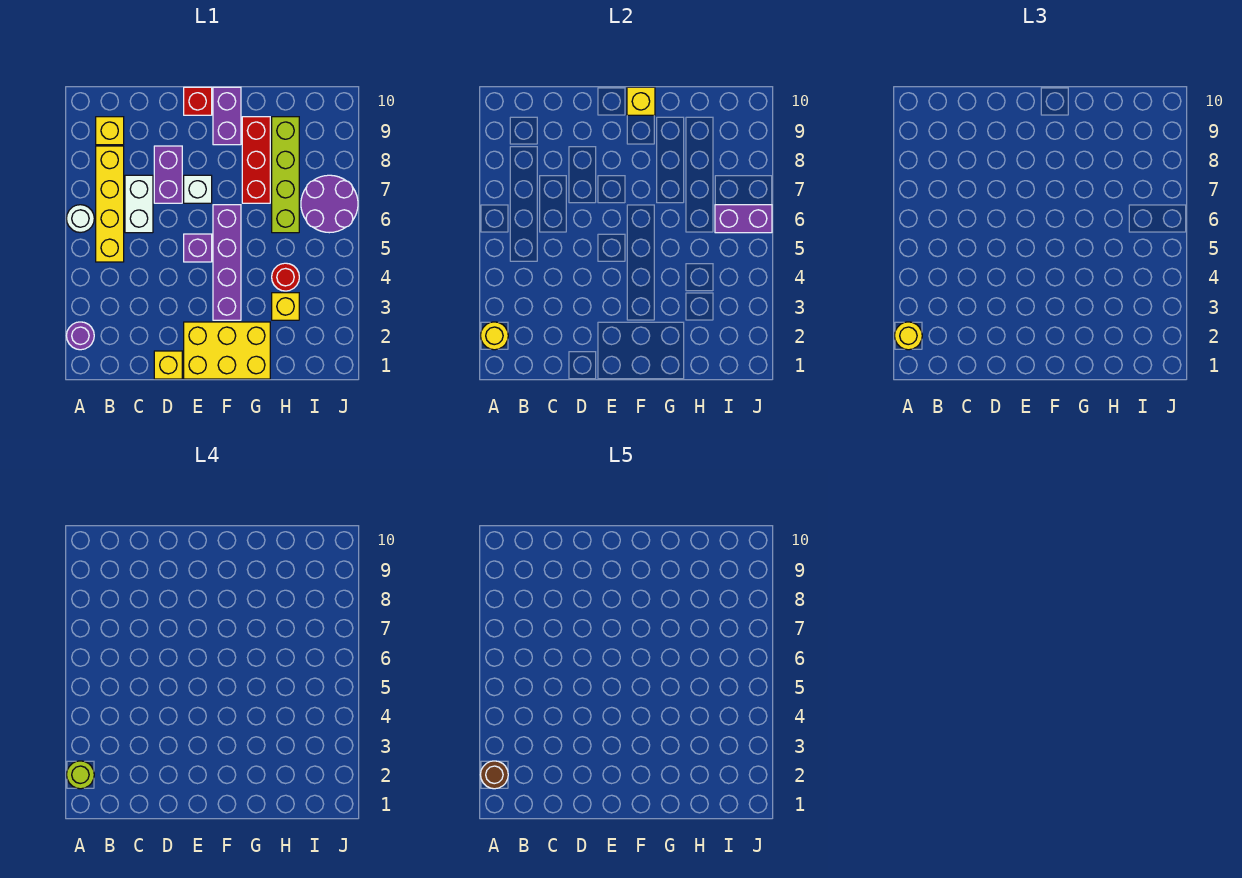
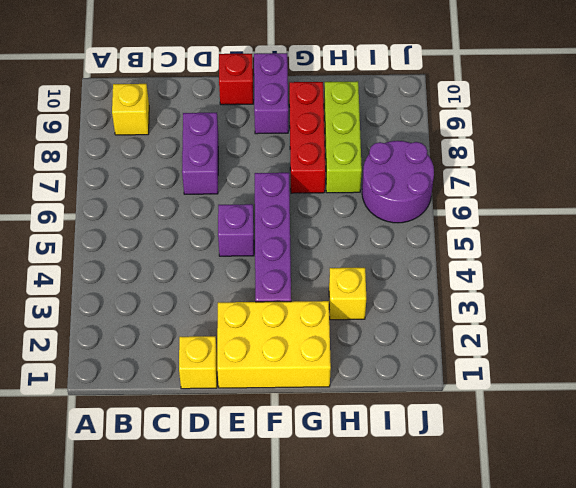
lime brick H7:H9 level 1 -> lime brick H6:H9 level 1
none -> purple round brick A2 level 1
none -> white round brick A6 level 1
none -> yellow brick B5:B8 level 1

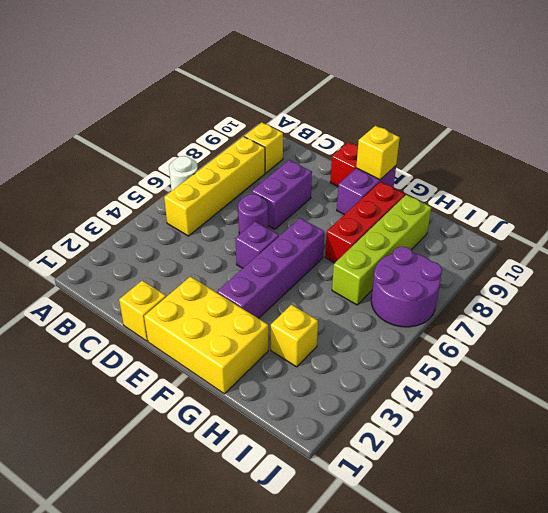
purple round brick D6 level 1 -> purple round brick A2 level 1
none -> white brick C6:C7 level 1
none -> white brick E7 level 1
none -> red round brick H4 level 1

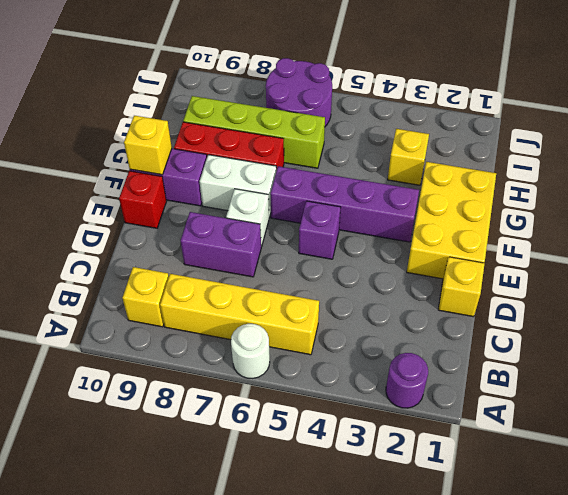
white brick F7:F8 level 1 -> white brick C6:C7 level 1
none -> red round brick H4 level 1
none -> yellow round brick A2 level 2
none -> purple brick I6:J6 level 2

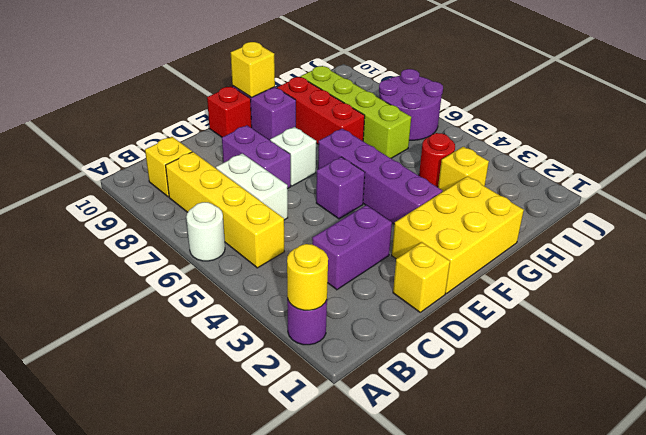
purple brick C3:D3 level 1 -> purple brick I6:J6 level 2
none -> yellow round brick A2 level 3
none -> lime round brick A2 level 4
none -> brown round brick A2 level 5

